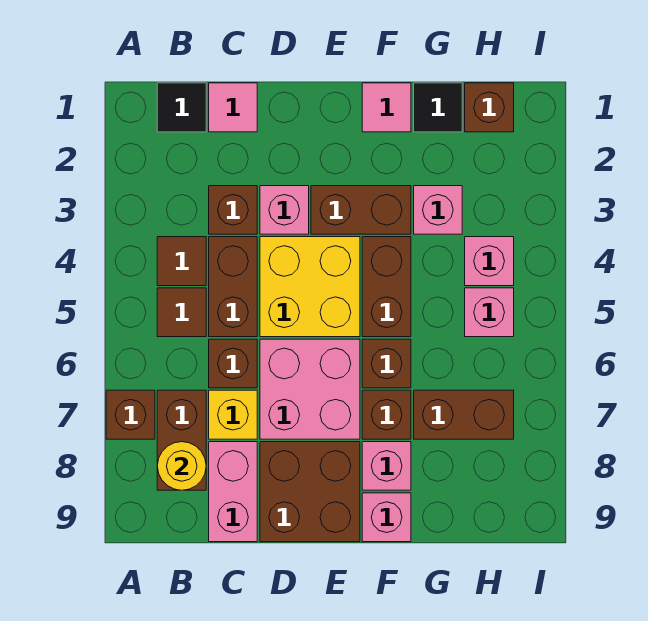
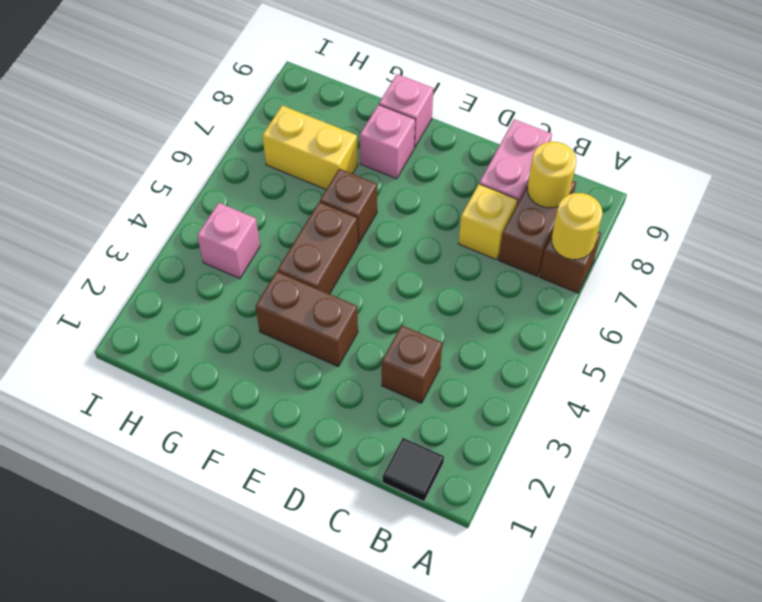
yellow round brick A7 level 2 -> none
yellow brick G7:H7 level 1 -> brown brick G7:H7 level 1
none -> brown tile B4 level 1
none -> brown tile B5 level 1
none -> pink tile C1 level 1

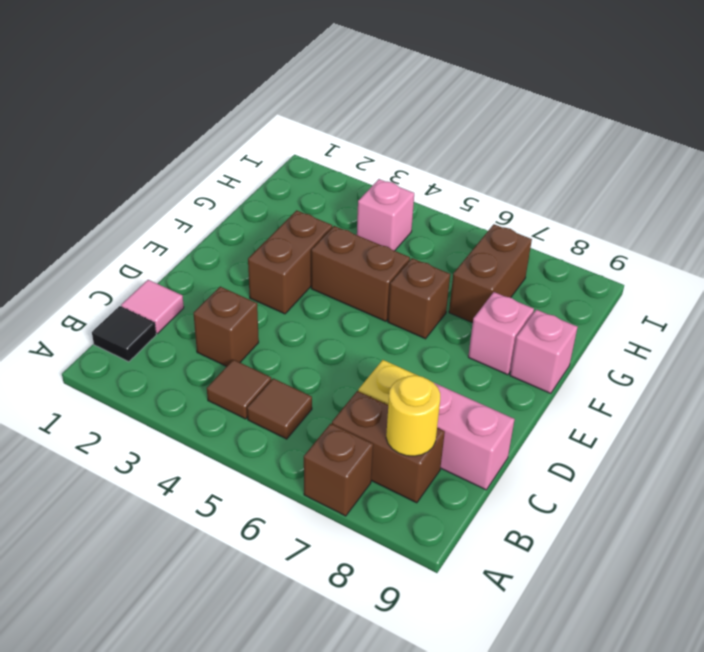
none -> brown brick C4:C5 level 1
none -> brown brick C6 level 1
none -> pink brick D3 level 1

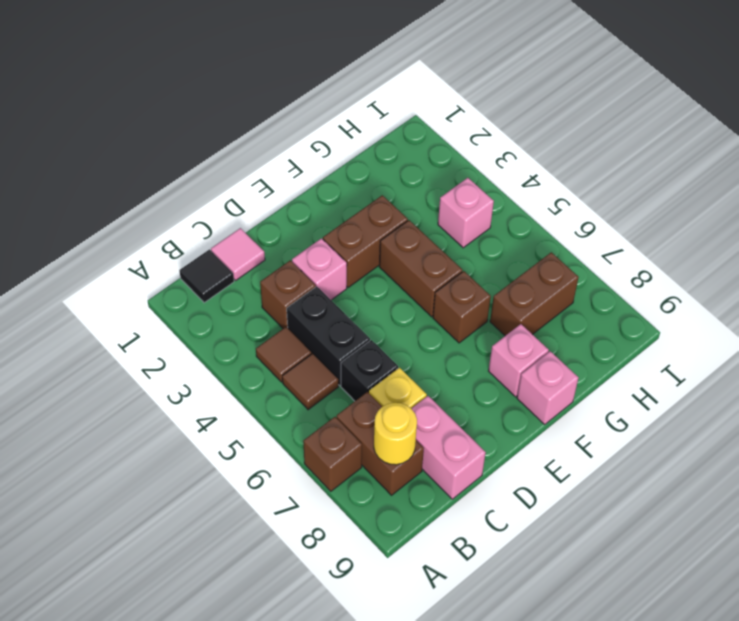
black brick C4:C5 level 1 -> brown brick C4:C5 level 1
black brick C6 level 1 -> brown brick C6 level 1
none -> yellow brick D4:E5 level 1
none -> pink brick D6:E7 level 1
none -> brown brick D8:E9 level 1

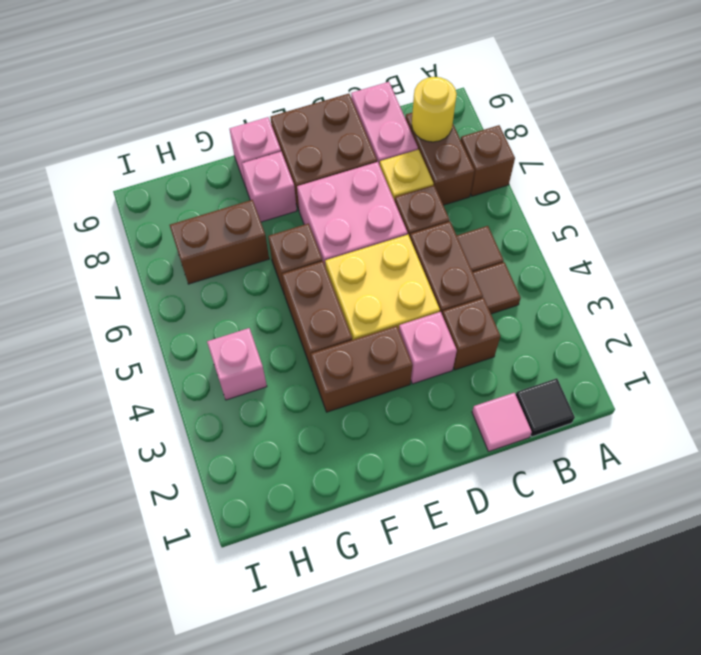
none -> pink tile F1 level 1
none -> brown brick F7 level 1
none -> black tile G1 level 1

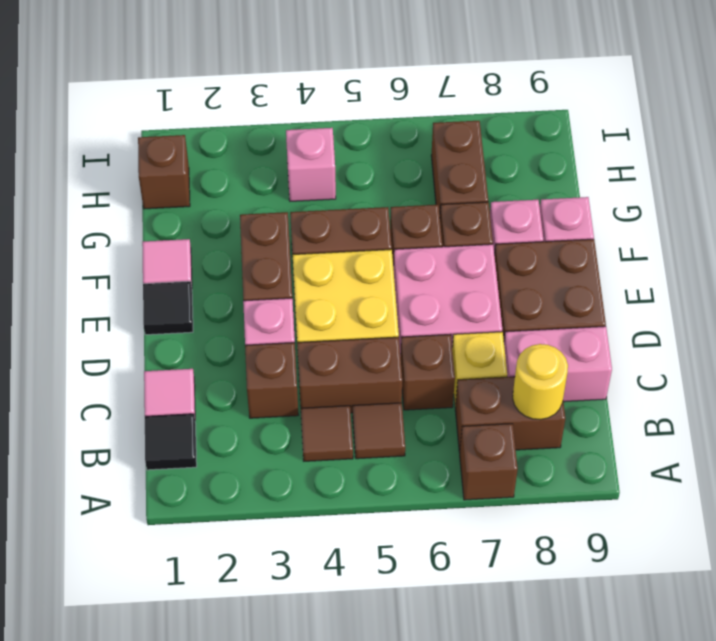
black tile E1 level 1 -> black tile G1 level 1
none -> pink brick G3 level 1
none -> pink brick H5 level 1

